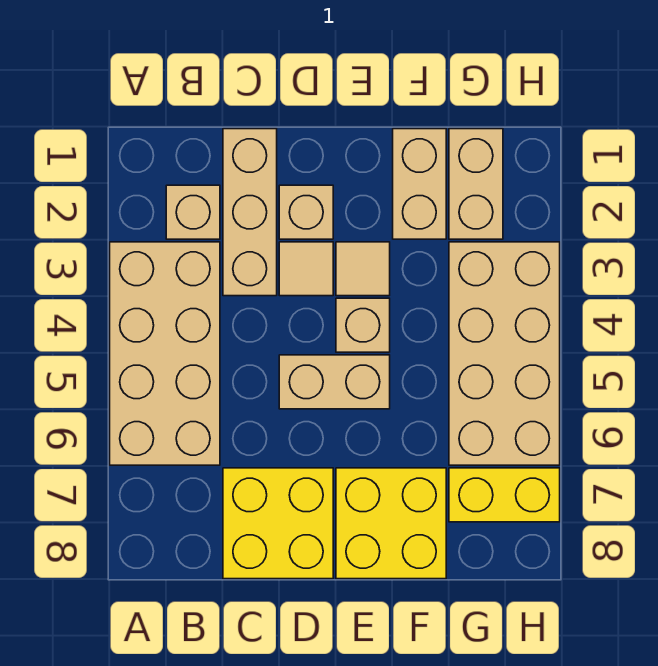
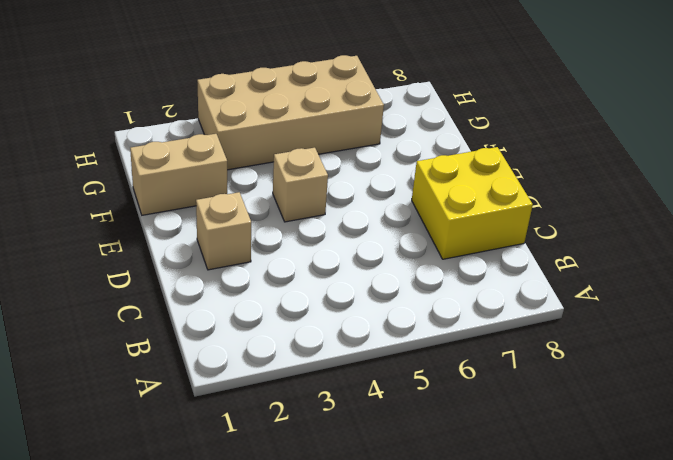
none -> tan brick A3:B6 level 1
none -> tan brick B2 level 1
none -> tan brick C1:C3 level 1

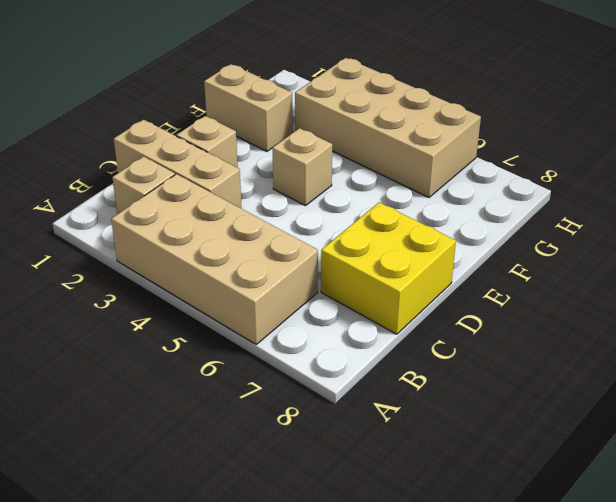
none -> tan tile D3 level 1
none -> tan brick D5:E5 level 1
none -> tan tile E3 level 1

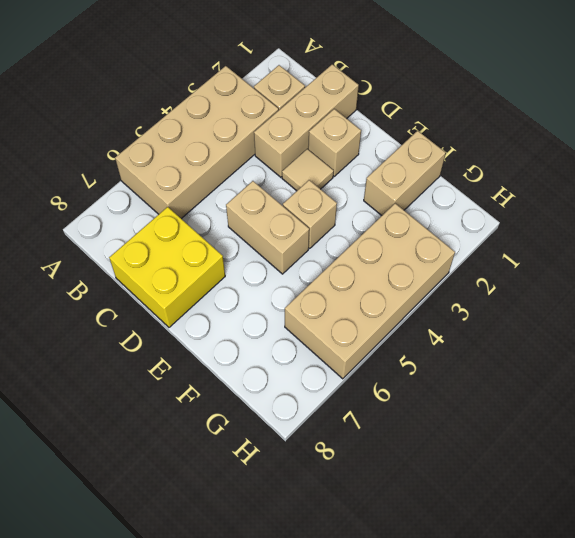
none -> tan tile E3 level 1
none -> yellow brick E7:F8 level 1
none -> tan brick G1:G2 level 1

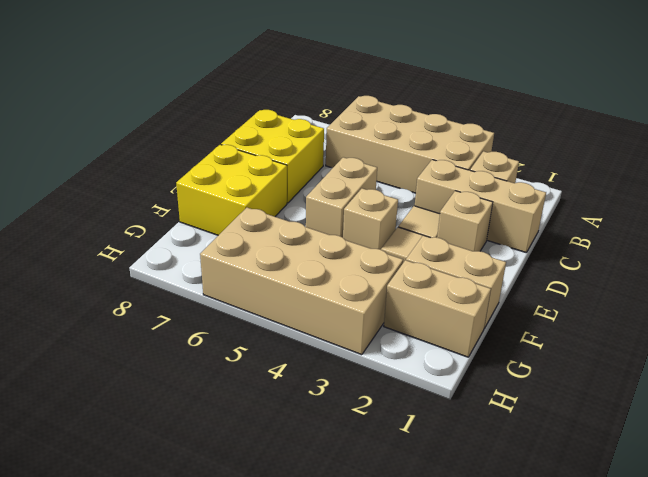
none -> yellow brick G7:H7 level 1

